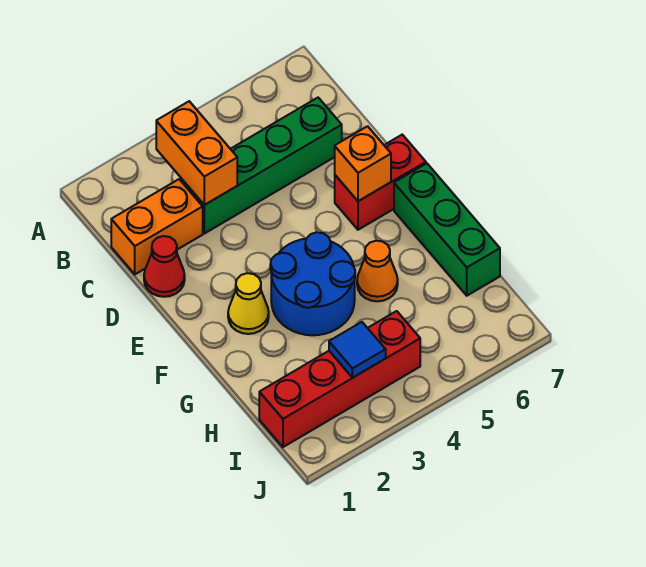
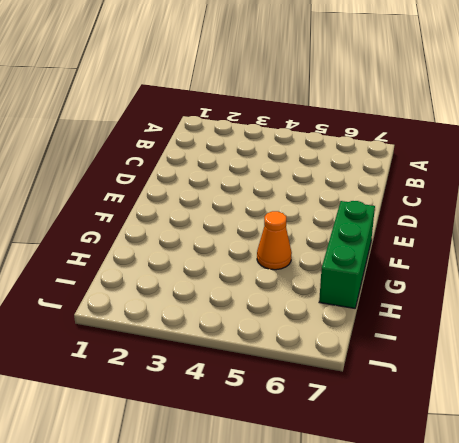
none -> orange brick C1:C2 level 1
none -> green brick C3:C6 level 1
none -> red cone D1 level 1

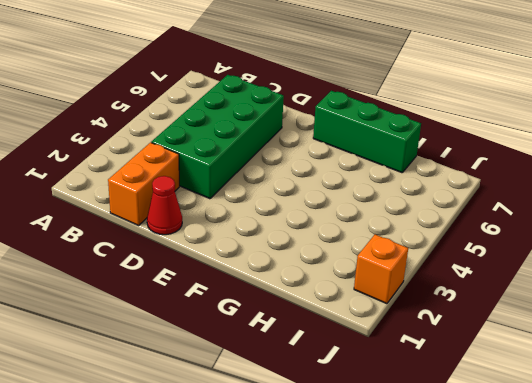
green brick C3:D6 level 1 -> green brick C3:C6 level 1
orange brick J2 level 1 -> orange brick E6 level 2
none -> red brick E6:E7 level 1
none -> yellow cone F2 level 1
none -> blue round brick F3:G4 level 1

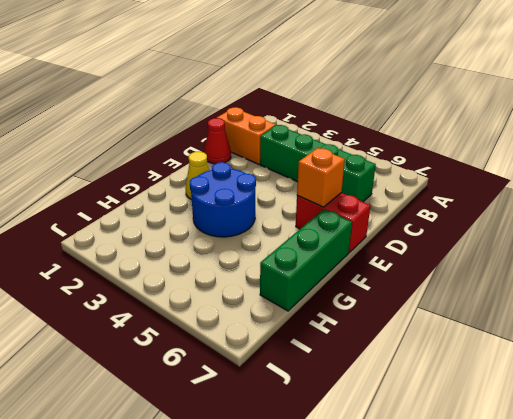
none -> orange cone G5 level 1
none -> red brick I1:I4 level 1
none -> orange brick B3:C3 level 2

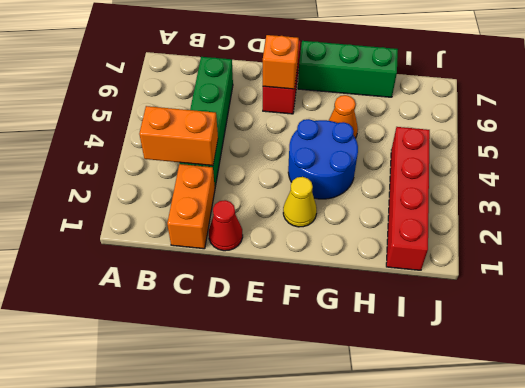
none -> blue tile I3 level 2

